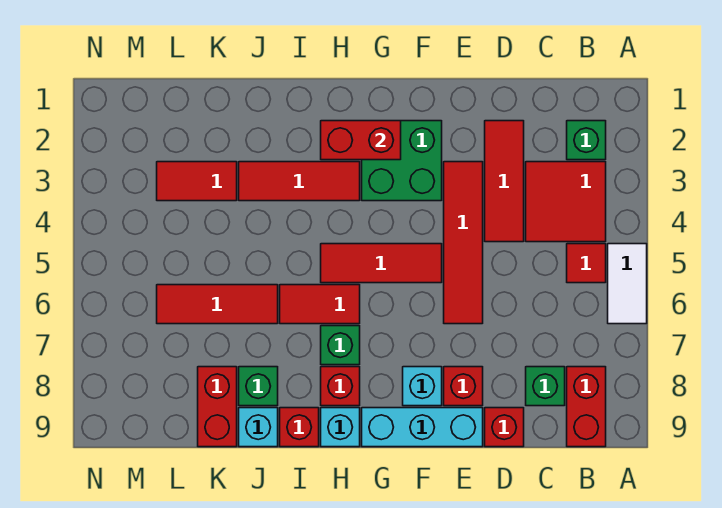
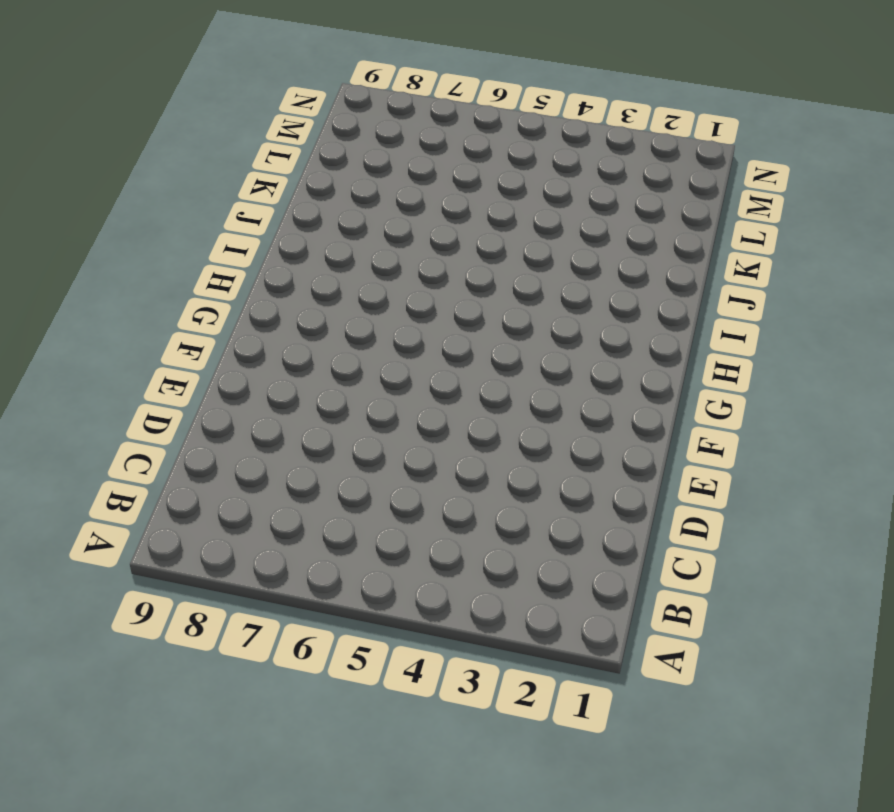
none -> white tile A5:A6 level 1
none -> green brick B2 level 1
none -> red tile B3:C4 level 1

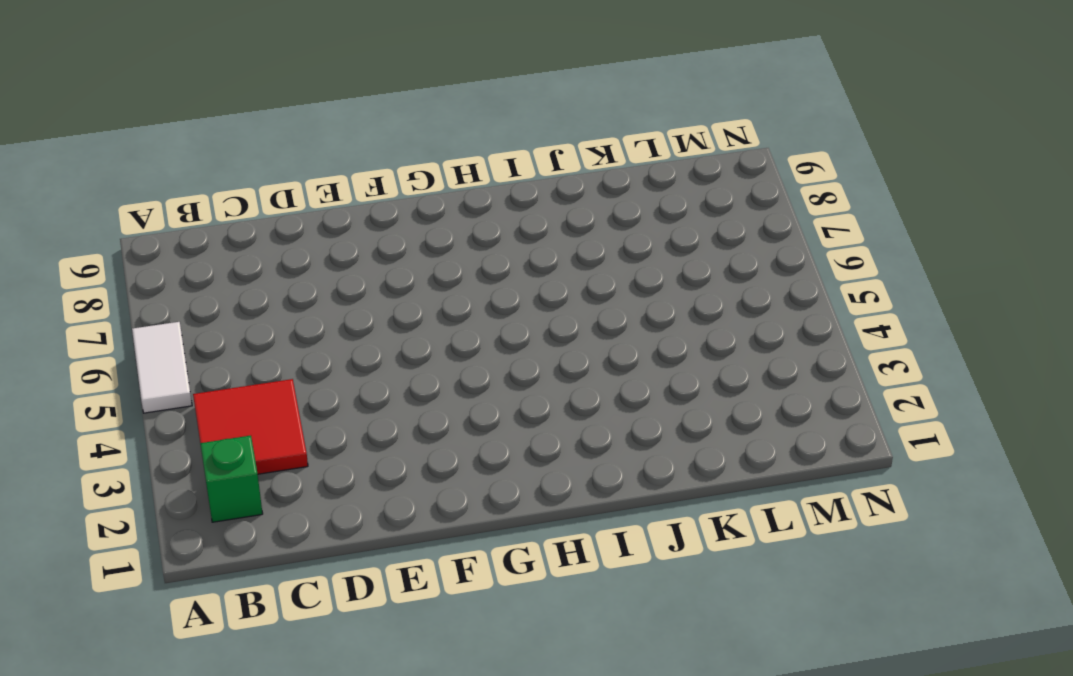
none -> red tile B5 level 1
none -> red brick B8:B9 level 1
none -> green brick C8 level 1

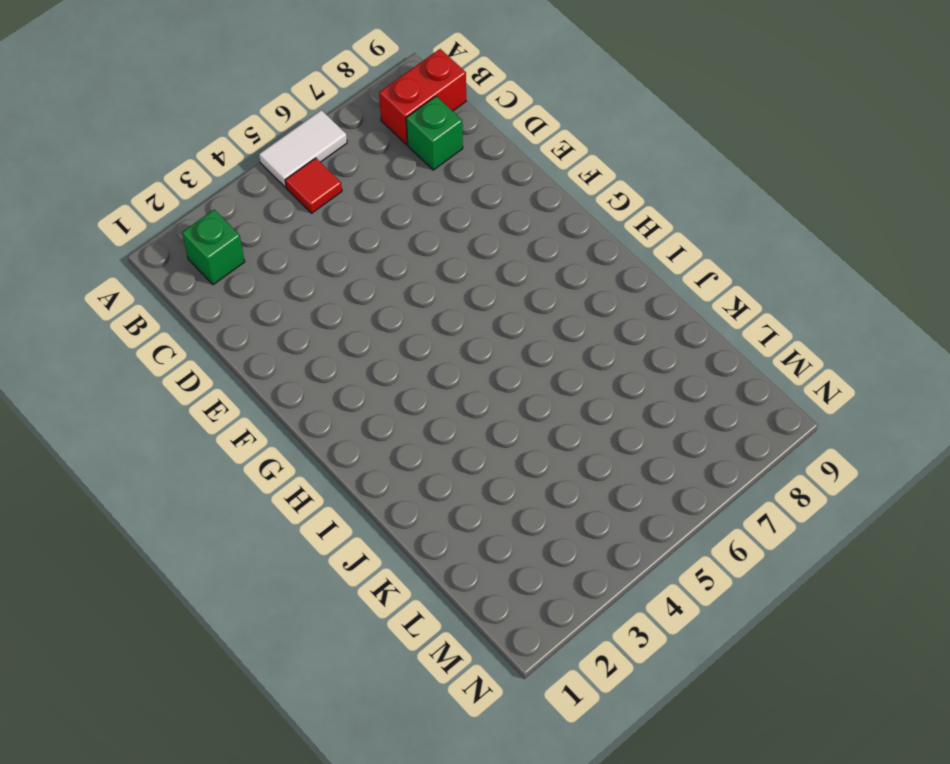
none -> red tile B3:C4 level 1
none -> red tile D2:D4 level 1
none -> red brick D9 level 1

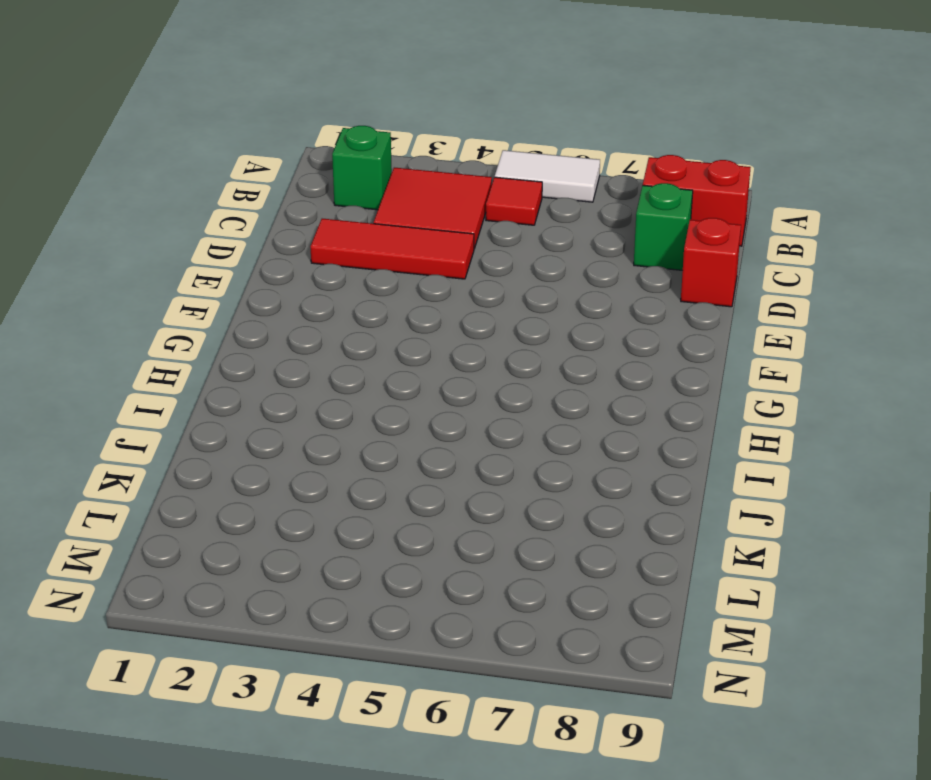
none -> red tile E3:E6 level 1
none -> red brick E8 level 1
none -> cyan brick E9:G9 level 1

